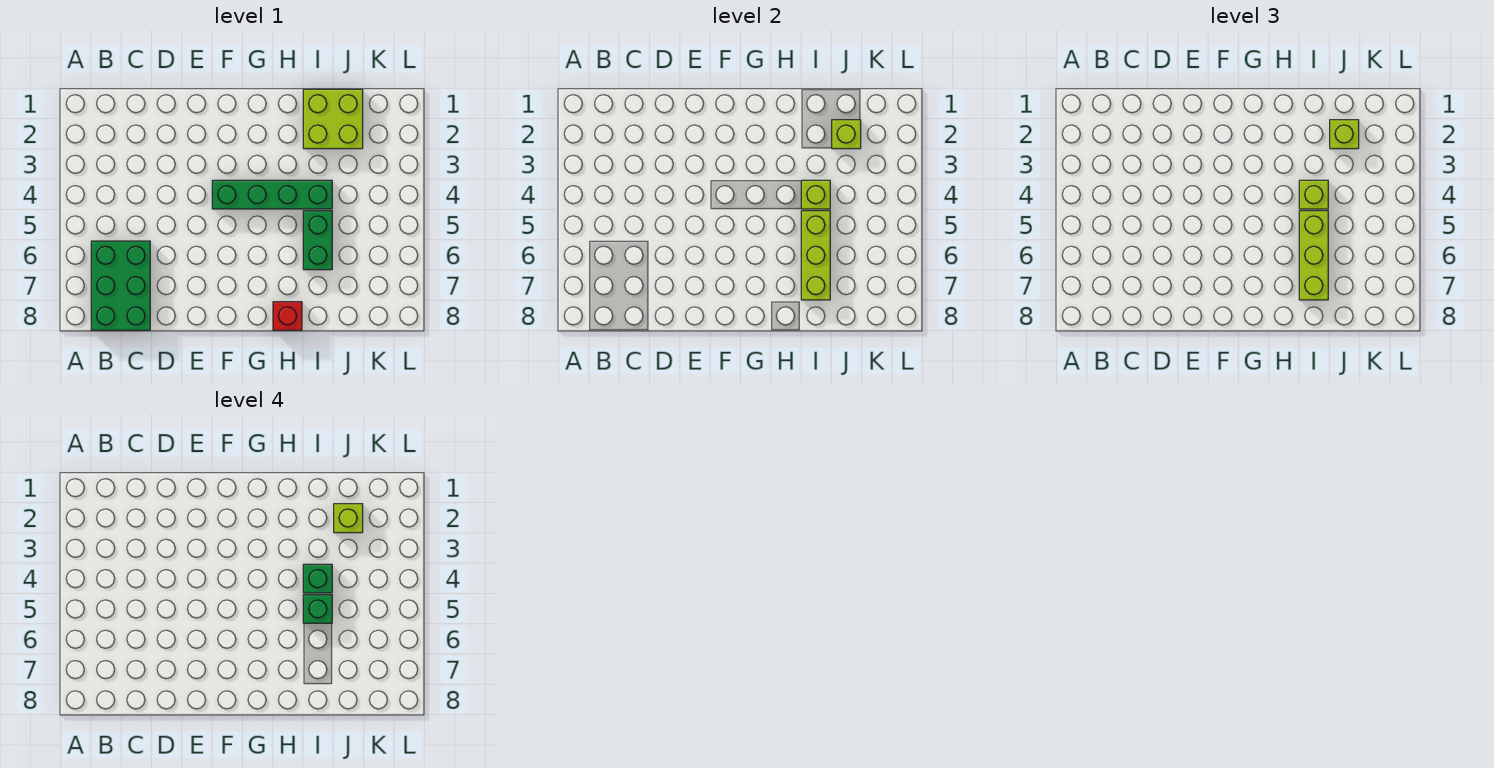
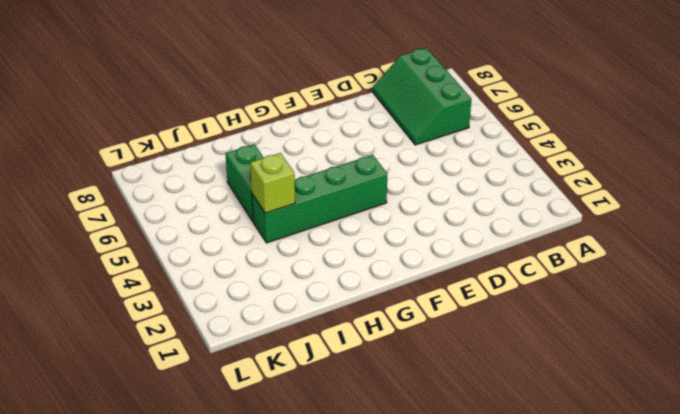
green slope B6:C8 level 1 top B -> green brick B6:C8 level 1
none -> red brick H8 level 1
none -> lime brick I1:J2 level 1
none -> lime brick I5:I7 level 2

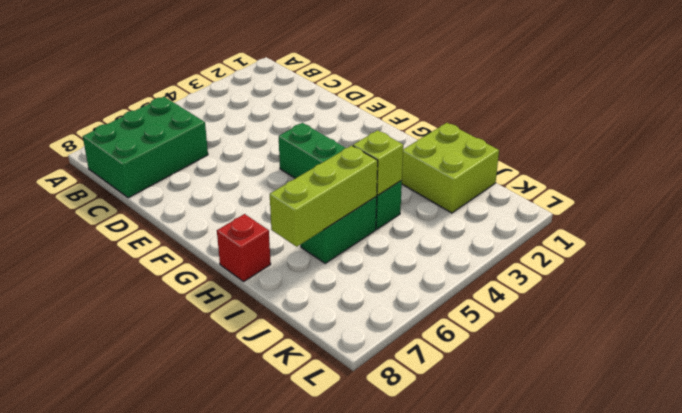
none -> lime brick J2 level 2
none -> lime brick I4 level 3
none -> lime brick I5:I7 level 3

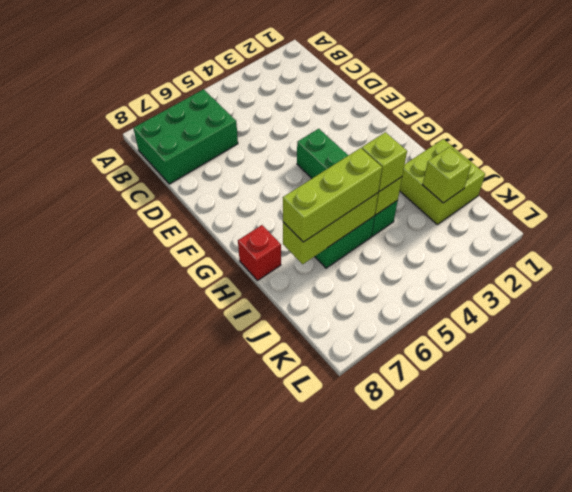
none -> lime brick J2 level 3
none -> green brick I4 level 4
none -> green brick I5 level 4

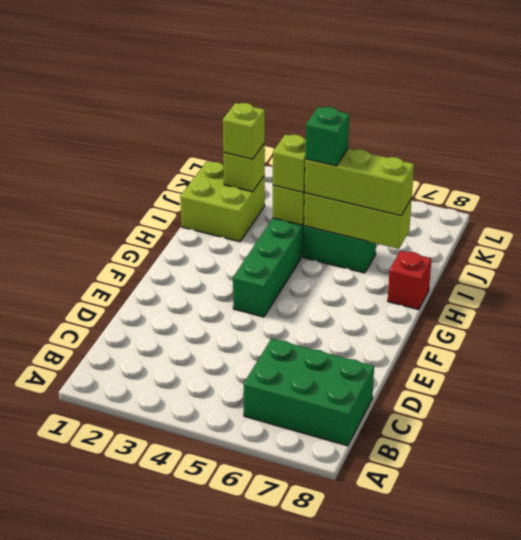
none -> green brick I4 level 4
none -> lime brick J2 level 4

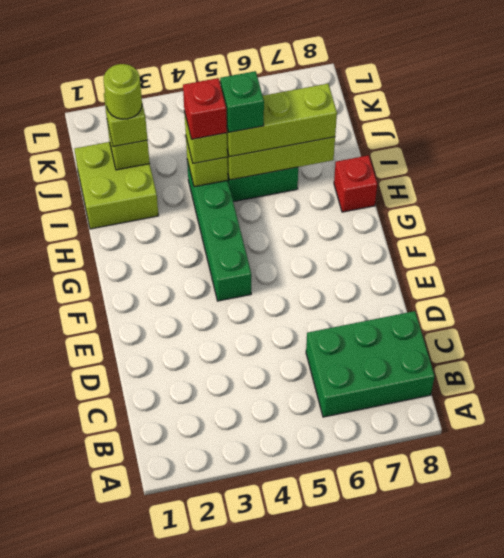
red brick I4 level 4 -> green brick I4 level 4
lime round brick J2 level 4 -> lime brick J2 level 4

